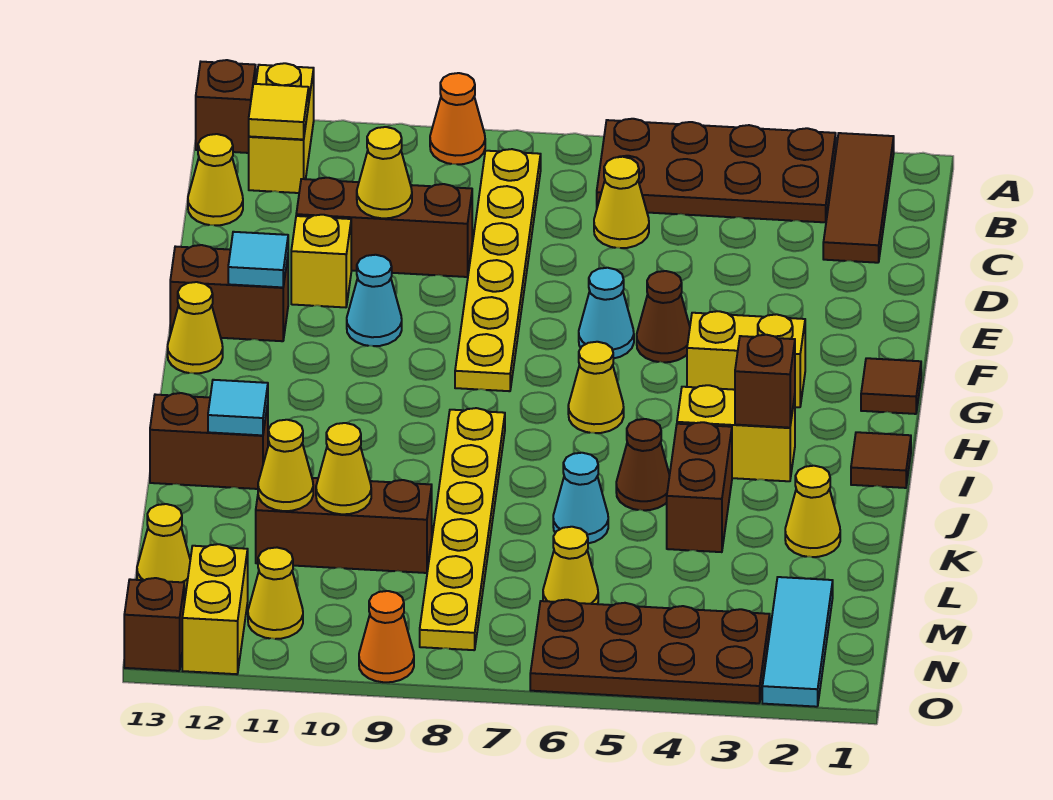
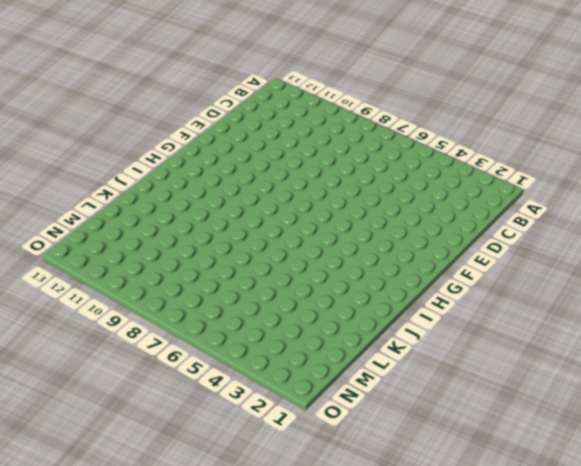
none -> brown tile A2:C2 level 1
none -> brown plate A3:B6 level 1
none -> orange cone A9 level 1
none -> yellow brick A12:B12 level 1

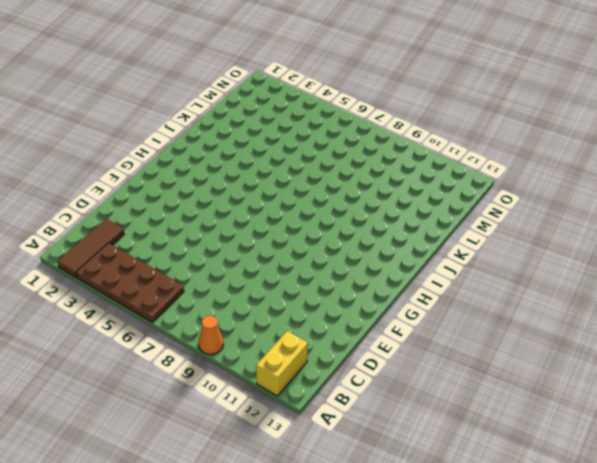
none -> brown brick A13 level 1
none -> yellow plate B8:G8 level 1
none -> yellow cone C6 level 1
none -> yellow cone C13 level 1

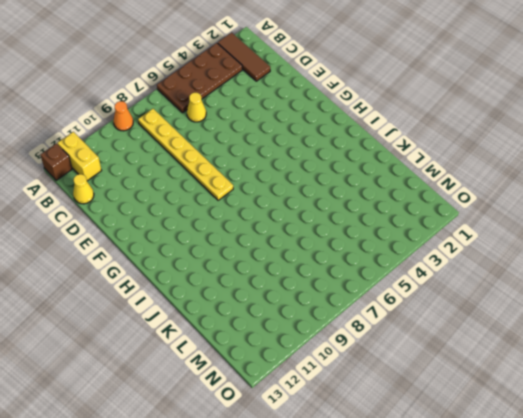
none -> brown brick D9:D11 level 1
none -> yellow brick E11 level 1
none -> brown cone F5 level 1
none -> cyan cone F6 level 1

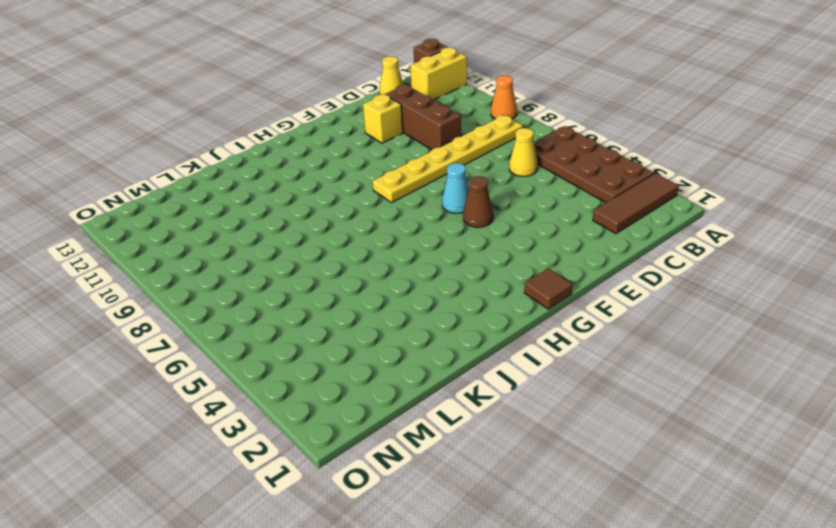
none -> cyan cone F10 level 1
none -> brown brick F12:F13 level 1
none -> yellow brick G3:G4 level 1
none -> yellow cone G13 level 1

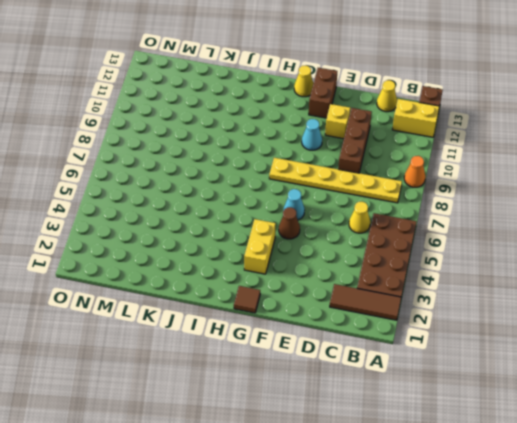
none -> yellow cone H6 level 1
none -> brown tile I1 level 1
none -> yellow brick I3:I4 level 1
none -> yellow plate I8:N8 level 1

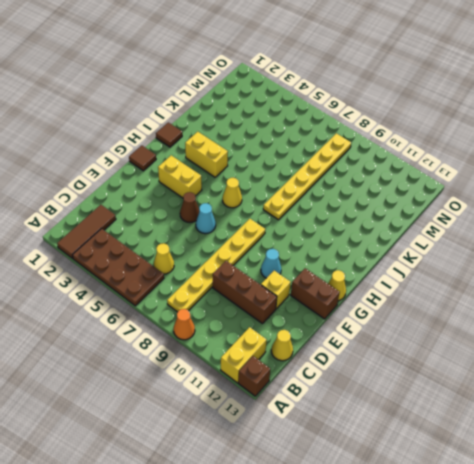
none -> brown brick J4:K4 level 1
none -> brown cone J5 level 1
none -> brown brick J12:J13 level 1
none -> yellow cone K2 level 1

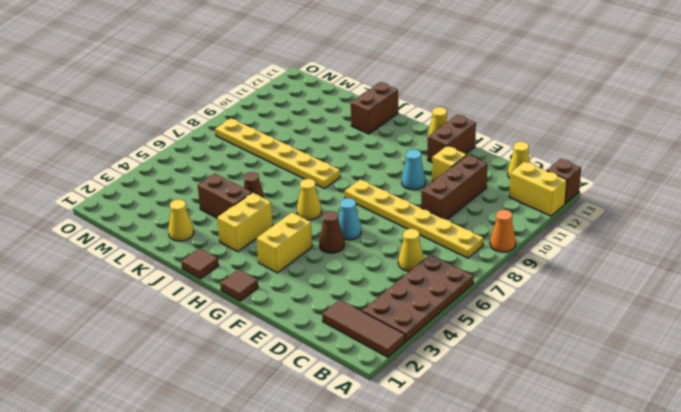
none -> cyan cone K6 level 1
none -> brown brick L9:L11 level 1
none -> cyan tile M2:O2 level 1
none -> yellow cone M6 level 1

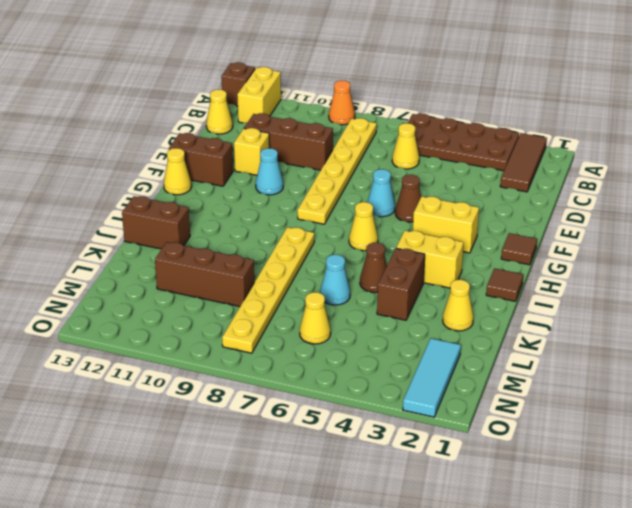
none -> yellow cone M13 level 1
none -> brown plate N3:O6 level 1
none -> yellow cone N11 level 1
none -> yellow brick N12:O12 level 1

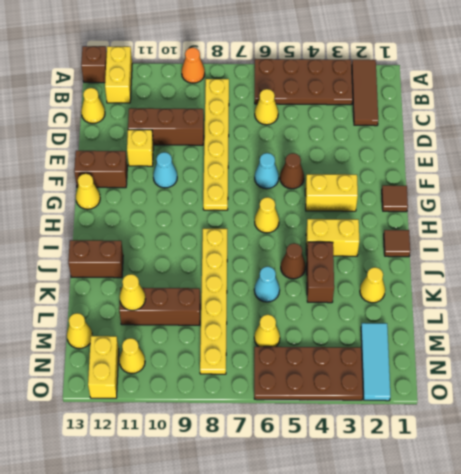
none -> orange cone O9 level 1
none -> brown brick O13 level 1
none -> yellow tile B12 level 2
none -> yellow cone D10 level 2

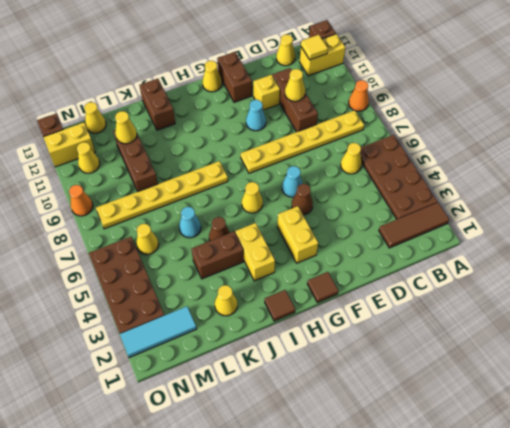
none -> cyan tile F12 level 2
none -> brown brick I3 level 2
none -> cyan tile J12 level 2
none -> yellow cone L10 level 2

